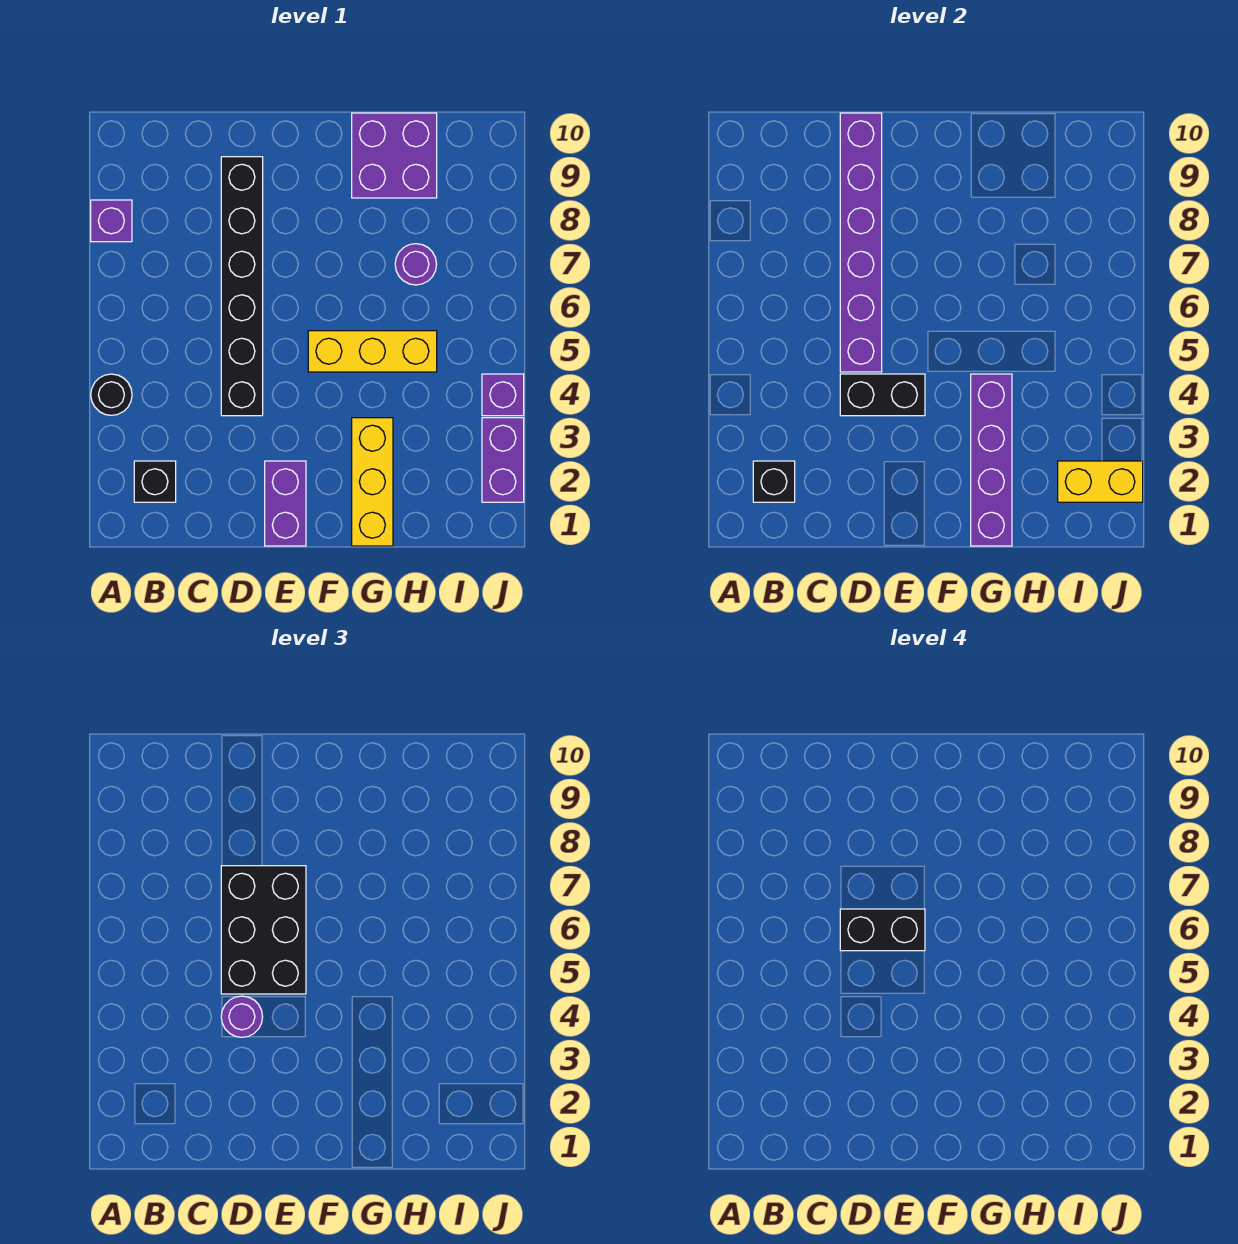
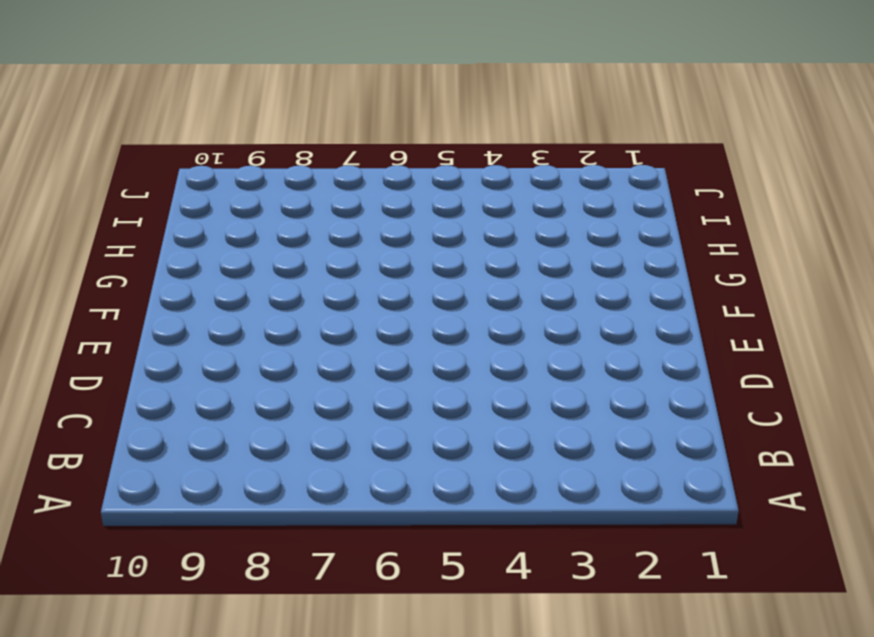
none -> black round brick A4 level 1
none -> purple brick A8 level 1
none -> black brick B2 level 1

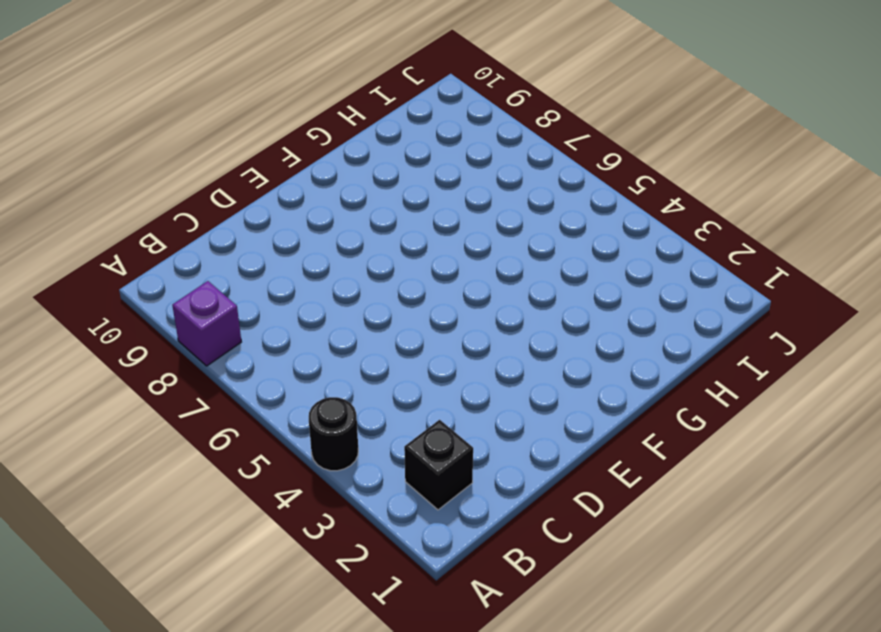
none -> black brick D4:D9 level 1
none -> purple brick E1:E2 level 1
none -> yellow brick F5:H5 level 1

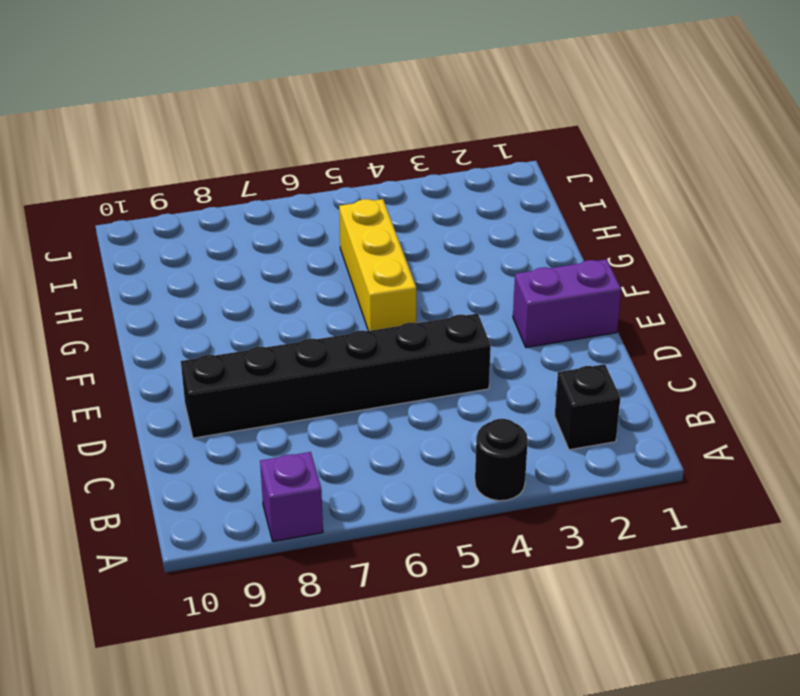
none -> yellow brick G1:G3 level 1
none -> purple brick G9:H10 level 1
none -> purple round brick H7 level 1

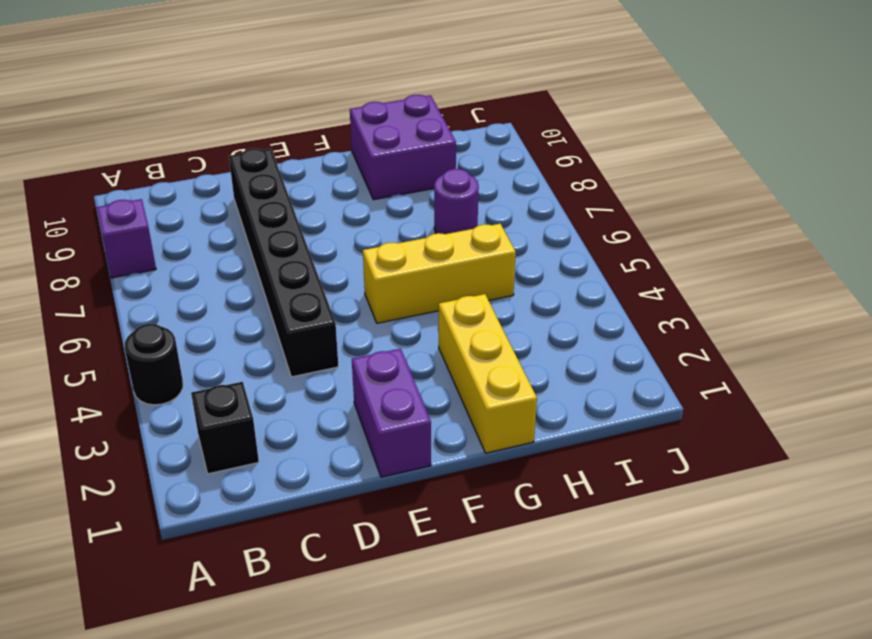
none -> purple brick J2:J3 level 1
none -> purple brick J4 level 1
none -> black brick B2 level 2

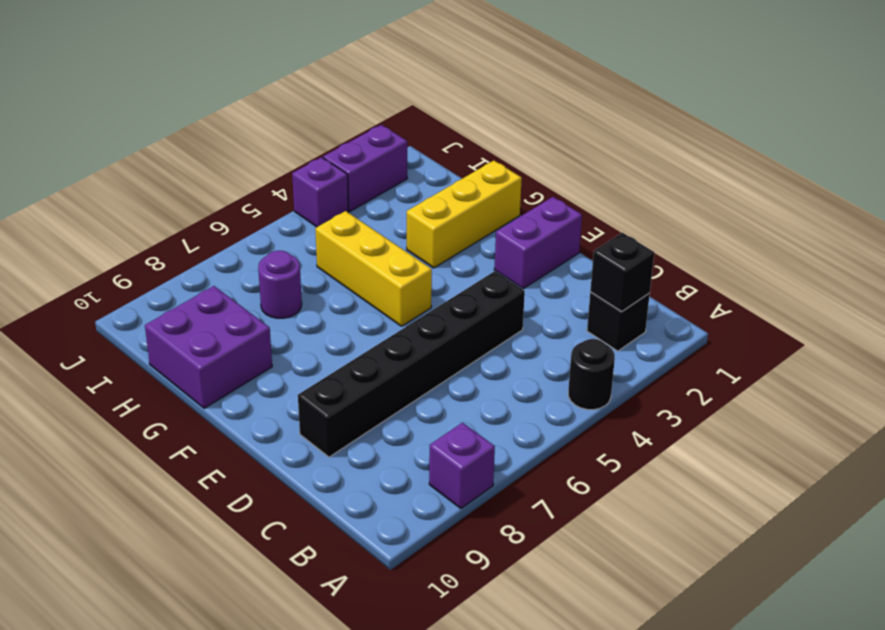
none -> black brick D4:E4 level 2
none -> purple brick D5:D10 level 2
none -> purple brick G1:G4 level 2

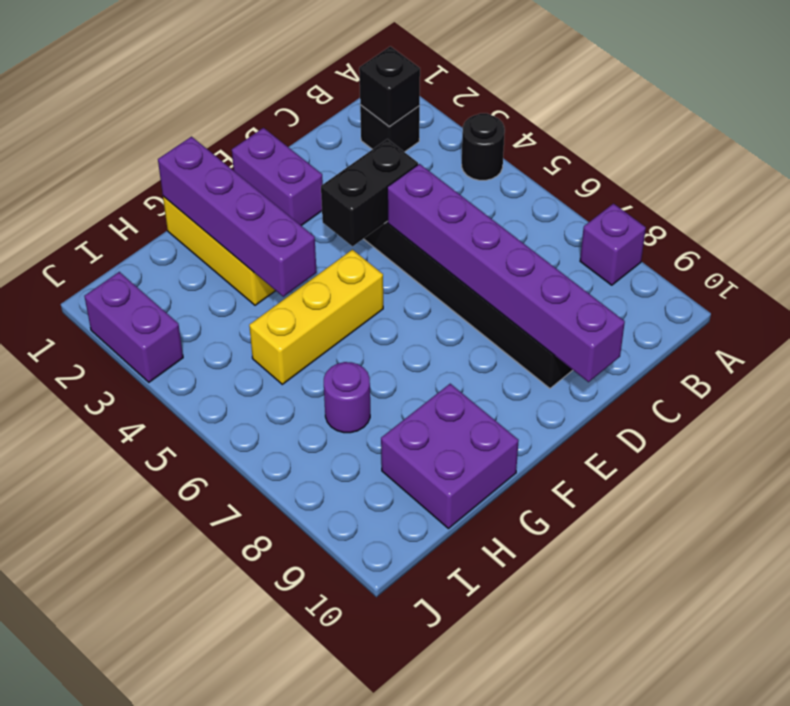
none -> purple brick J4 level 1
none -> yellow brick I2:J2 level 2
none -> purple round brick D4 level 3

